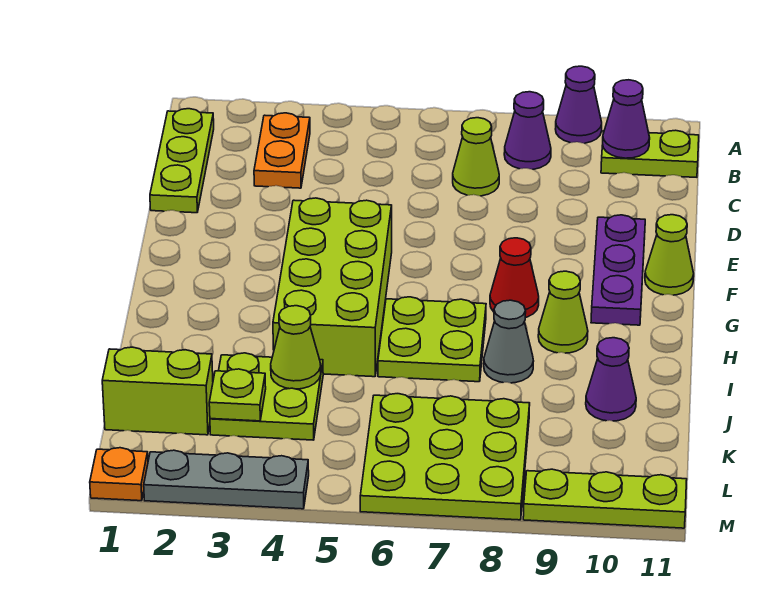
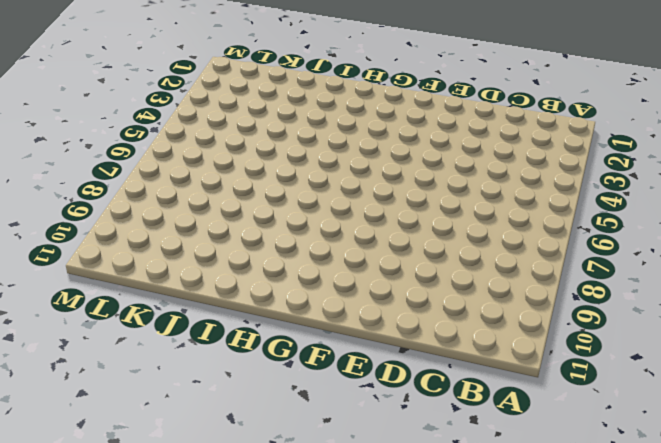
none -> purple cone A9 level 1
none -> lime plate B1:D1 level 1
none -> orange plate B3:C3 level 1

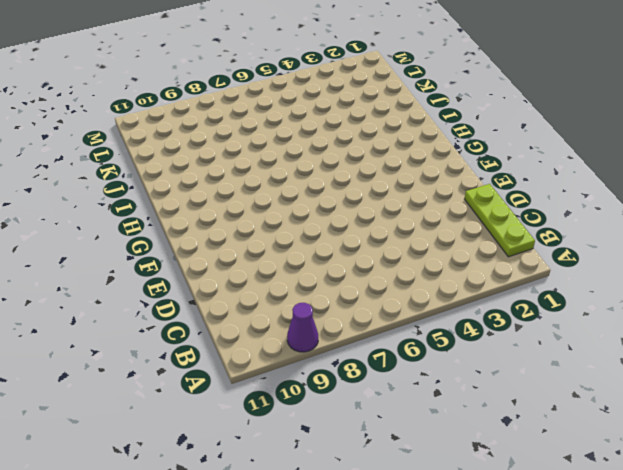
none -> orange plate B3:C3 level 1
none -> purple cone B8 level 1
none -> lime plate B10:B11 level 1

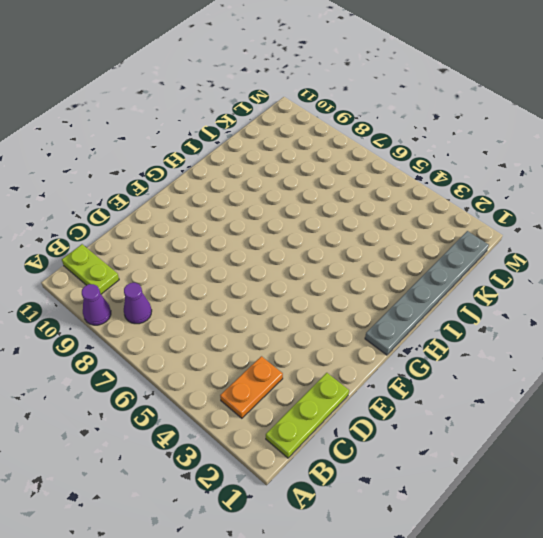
grey plate G1:L1 level 1 -> lime brick K1:K2 level 1
none -> lime cone C7 level 1
none -> purple plate E10:G10 level 1
none -> lime brick F4:I5 level 1

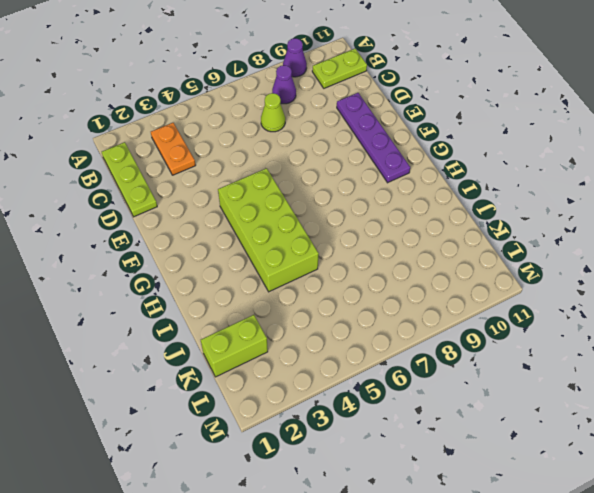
purple plate D10:G10 level 1 -> purple plate E10:G10 level 1
none -> lime cone F11 level 1
none -> red cone G8 level 1
none -> lime plate H6:I7 level 1

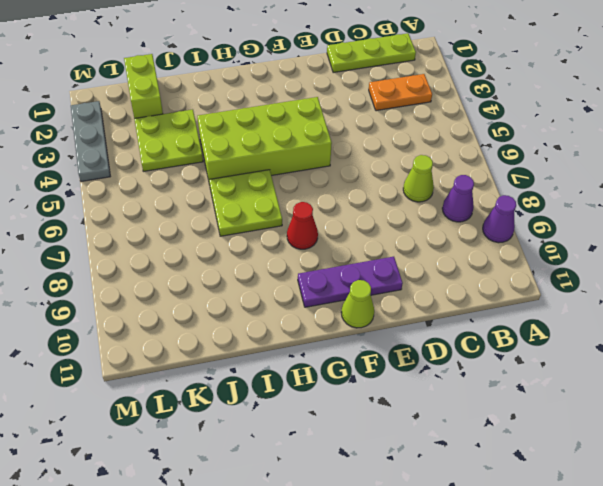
none -> lime plate B10:B11 level 1
none -> lime cone H9 level 1
none -> grey cone I8 level 1

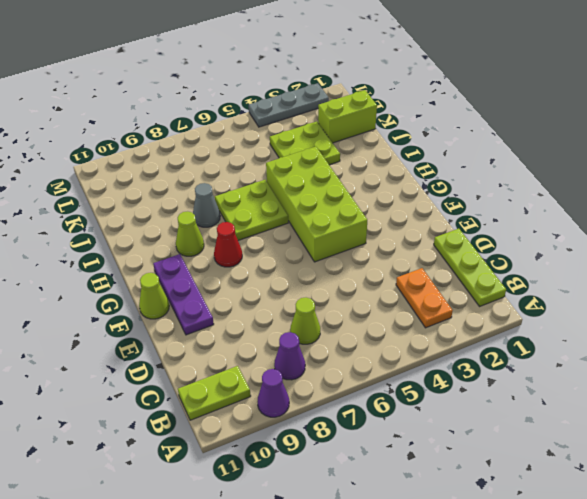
none -> purple cone J10 level 1
none -> lime plate K6:M8 level 1
none -> orange plate M1 level 1

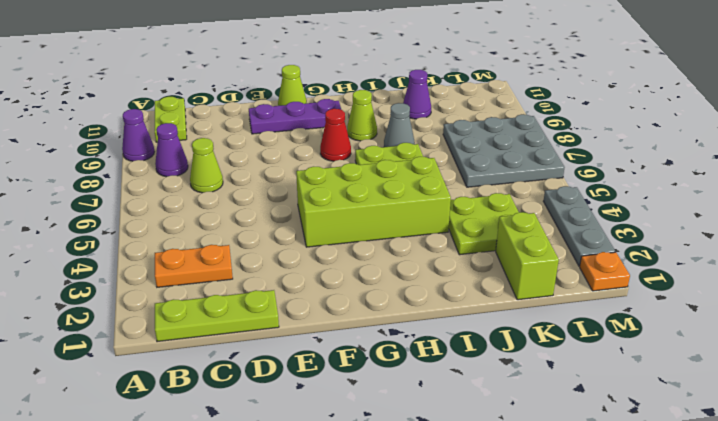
grey plate K6:M8 level 1 -> lime plate K6:M8 level 1
none -> lime plate M9:M11 level 1
none -> purple cone B10 level 2
none -> lime cone J4 level 2

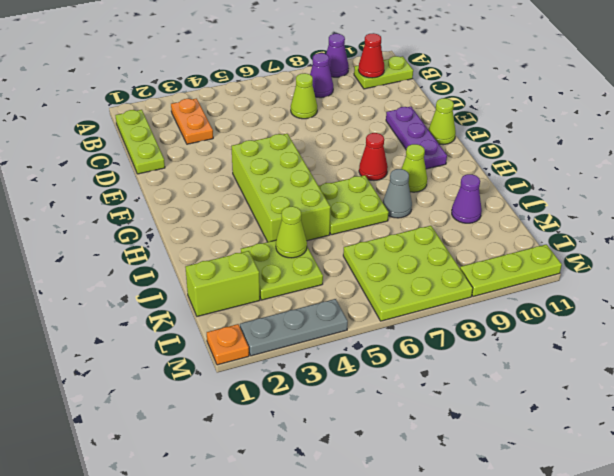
red cone B10 level 2 -> purple cone B10 level 2
none -> lime plate K3 level 2

